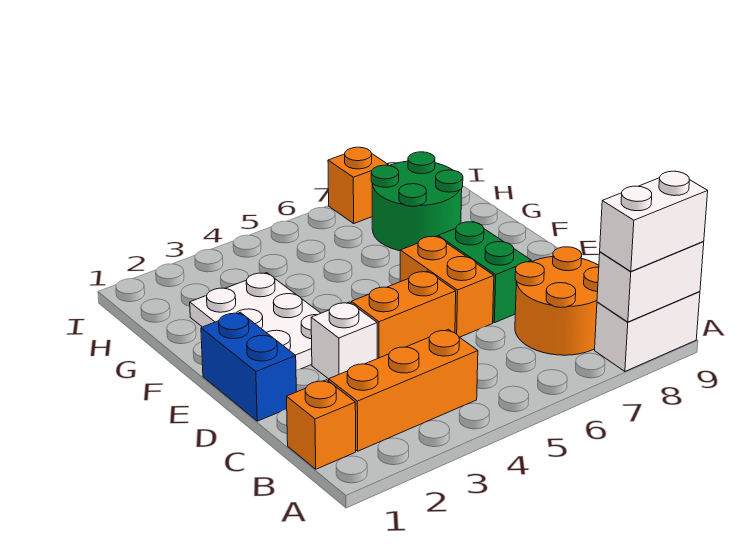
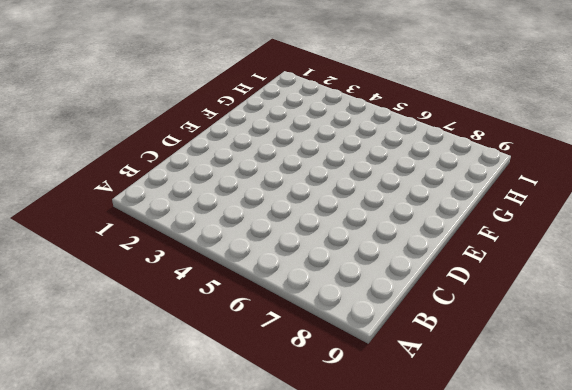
none -> white brick A8:A9 level 1
none -> orange brick B1 level 1
none -> orange brick B2:B4 level 1

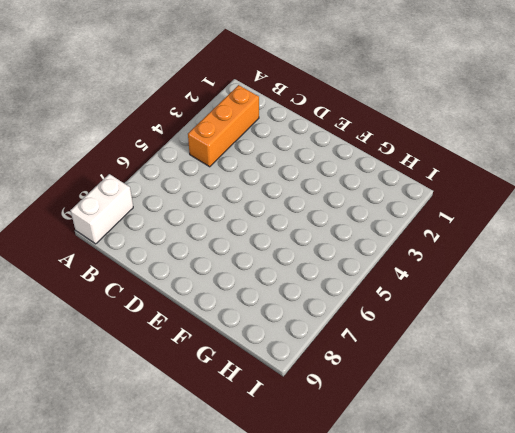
none -> orange brick B1 level 1
none -> orange round brick B7:C8 level 1
none -> blue brick D1:E1 level 1

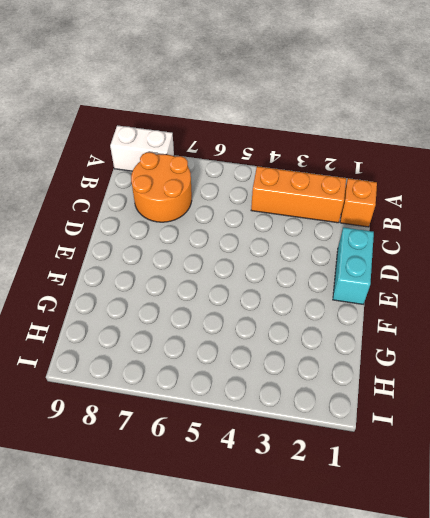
cyan brick D1:E1 level 1 -> blue brick D1:E1 level 1
none -> white brick D3 level 1
none -> orange brick D4:D5 level 1
none -> orange brick D6:E6 level 1

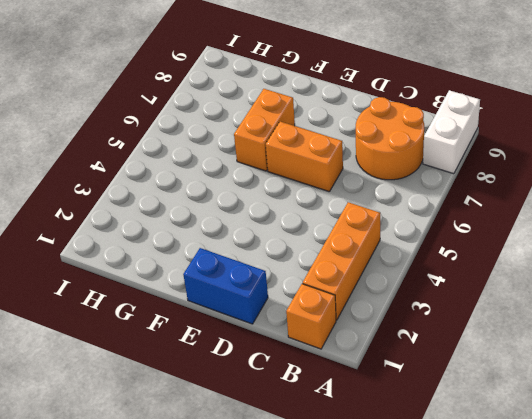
orange brick F6:F7 level 1 -> orange brick D4:D5 level 1
none -> white brick D3 level 1
none -> green brick D7:E7 level 1
none -> white plate E2:G3 level 1

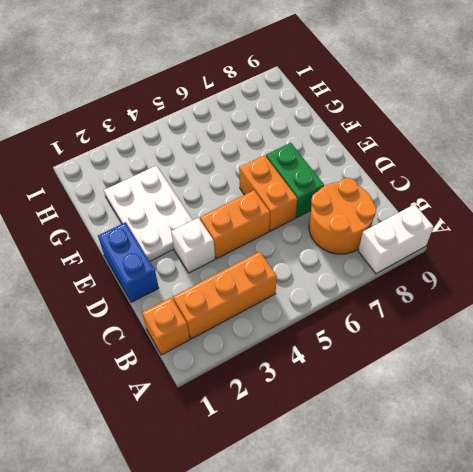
none -> green round brick G7:H8 level 1
none -> orange brick I7 level 1
none -> white brick A8:A9 level 2

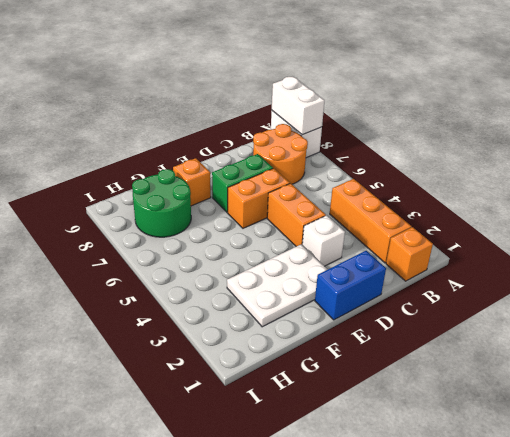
orange brick F8 level 1 -> orange brick I7 level 1
none -> white brick A8:A9 level 3

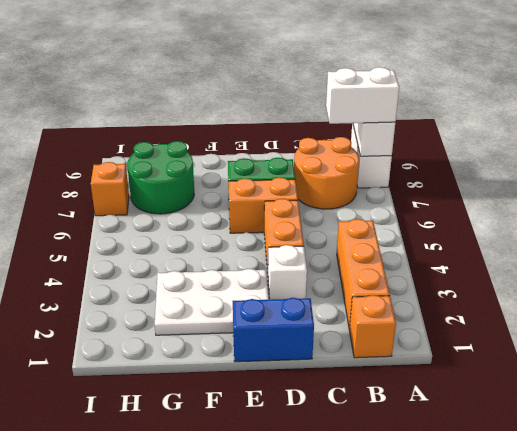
white brick A8:B8 level 3 -> white brick A8:A9 level 3

